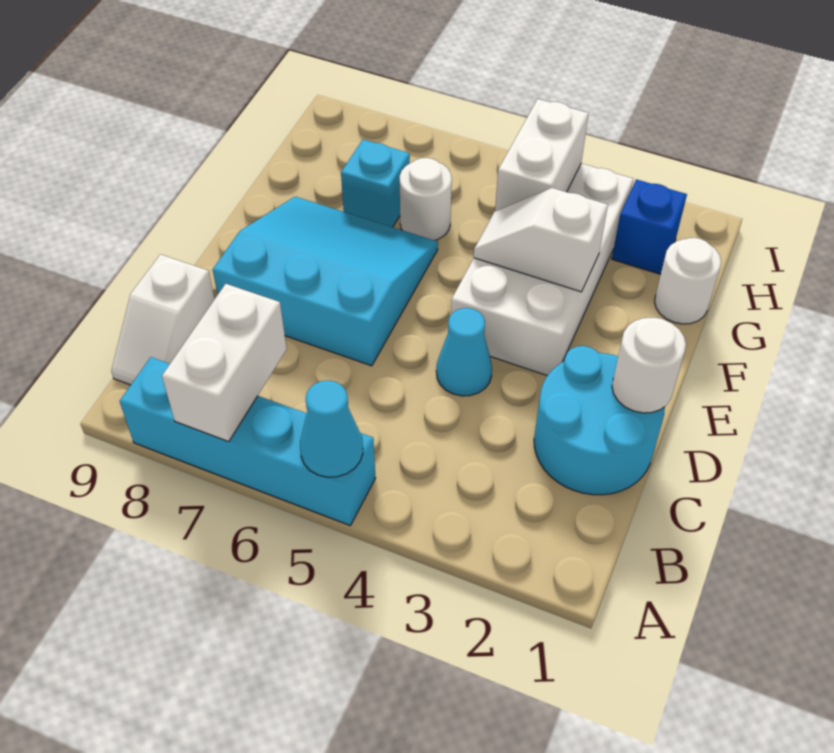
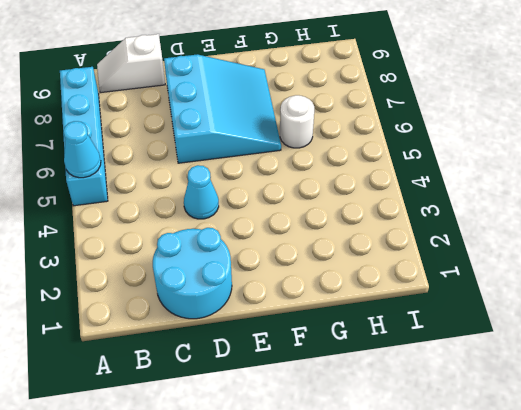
none -> white brick E3:H4 level 1
none -> white round brick G1 level 1
none -> cyan brick G7 level 1

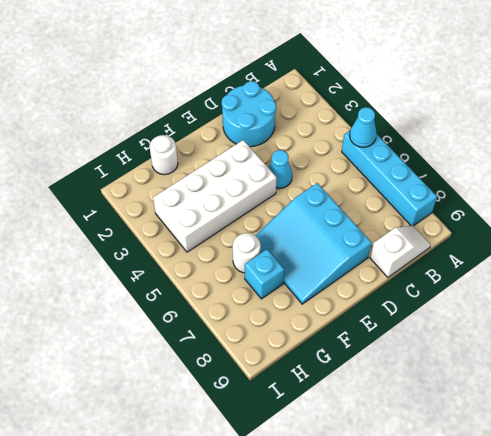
none -> blue brick H2 level 1
none -> white brick A7:B7 level 2
none -> white round brick D1 level 2

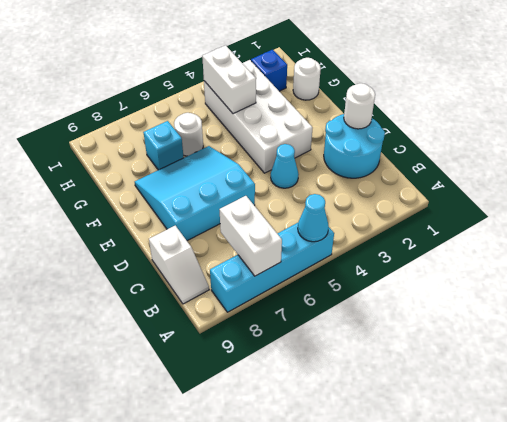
none -> white slope F3:F4 level 2 top 3

